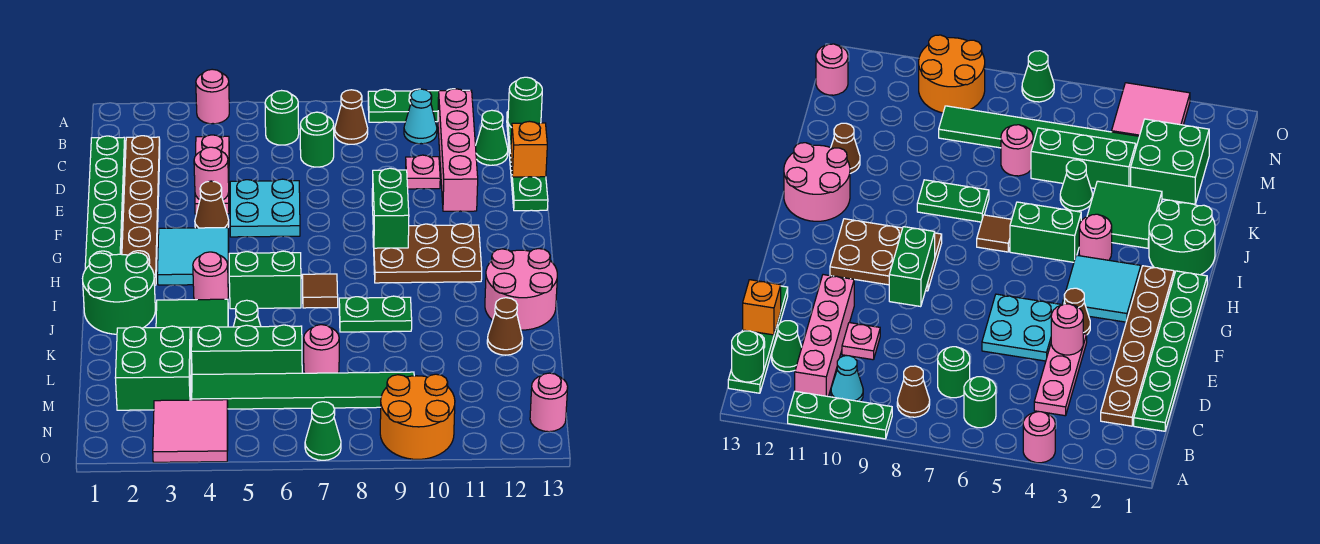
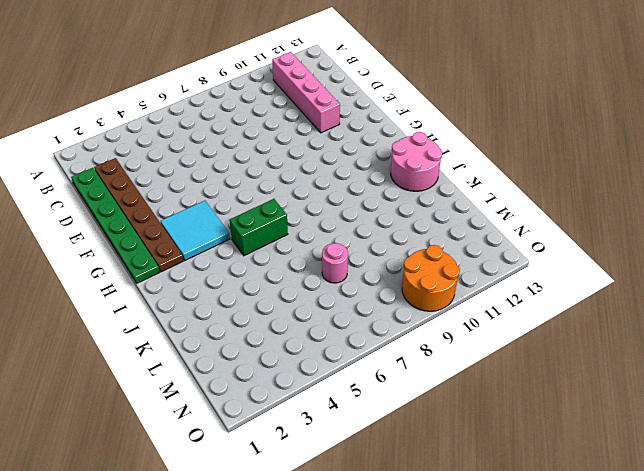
none -> pink round brick A4 level 1
none -> green plate A9:A11 level 1
none -> green round brick B6 level 1
none -> brown cone B8 level 1

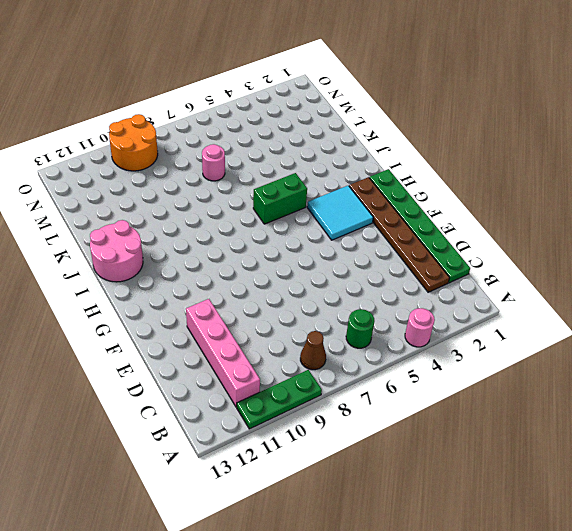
none -> cyan cone B10 level 1
none -> green plate B13:E13 level 1
none -> pink plate C4:E4 level 1
none -> green round brick C7 level 1

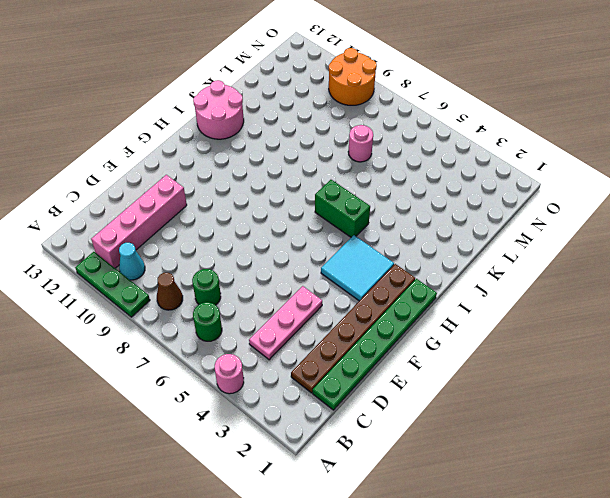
none -> green plate B13:E13 level 1
none -> green cone C12 level 1
none -> pink plate D10 level 1
none -> cyan plate E5:F6 level 1

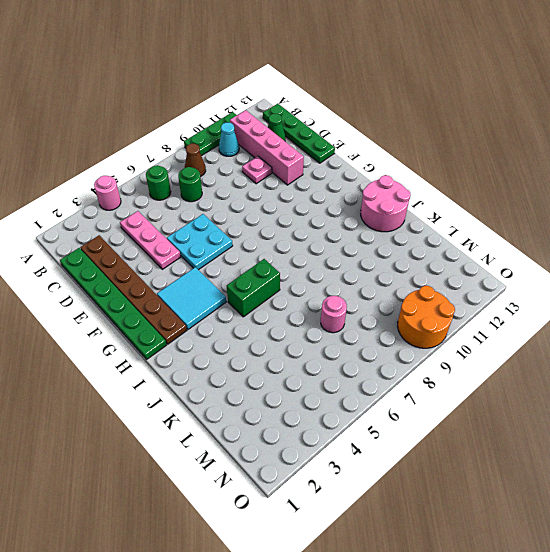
none -> brown cone F4 level 1
none -> brown plate G9:H11 level 1
none -> green round brick I1:J2 level 1
none -> pink round brick I4 level 1

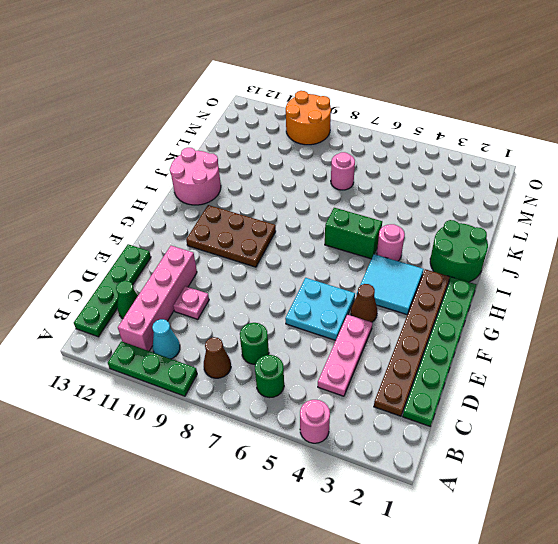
none -> brown tile I7 level 1
none -> green tile J3:K4 level 1
none -> green plate J8:J9 level 1
none -> green cone K5 level 1

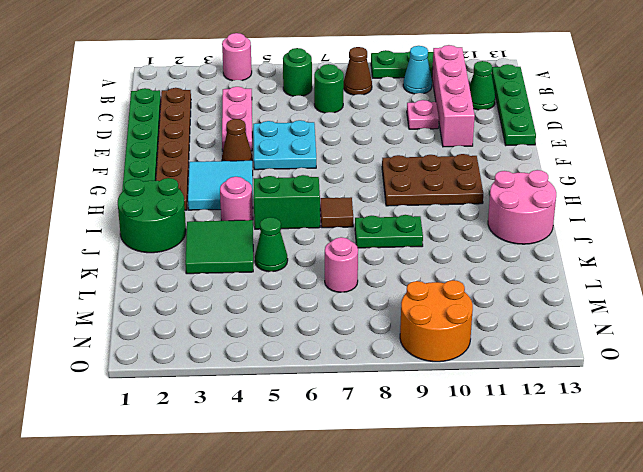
none -> brown cone K12 level 1
none -> green brick L2:M3 level 1
none -> green brick L4:L6 level 1
none -> green tile M4:M9 level 1

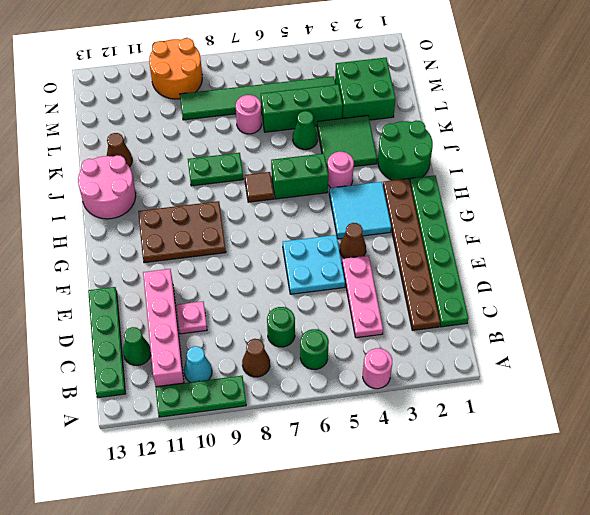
none -> pink tile N3:O4 level 1
none -> pink round brick N13 level 1
none -> green cone O7 level 1
none -> green round brick B13 level 2

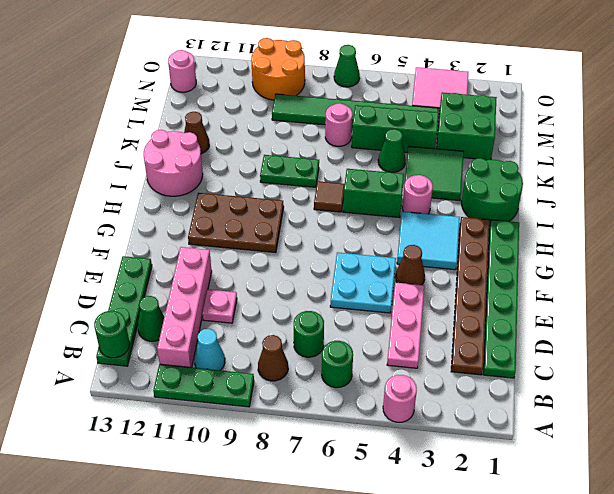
none -> orange brick D13 level 2
none -> pink round brick E4 level 2
none -> green brick F9:G9 level 2

